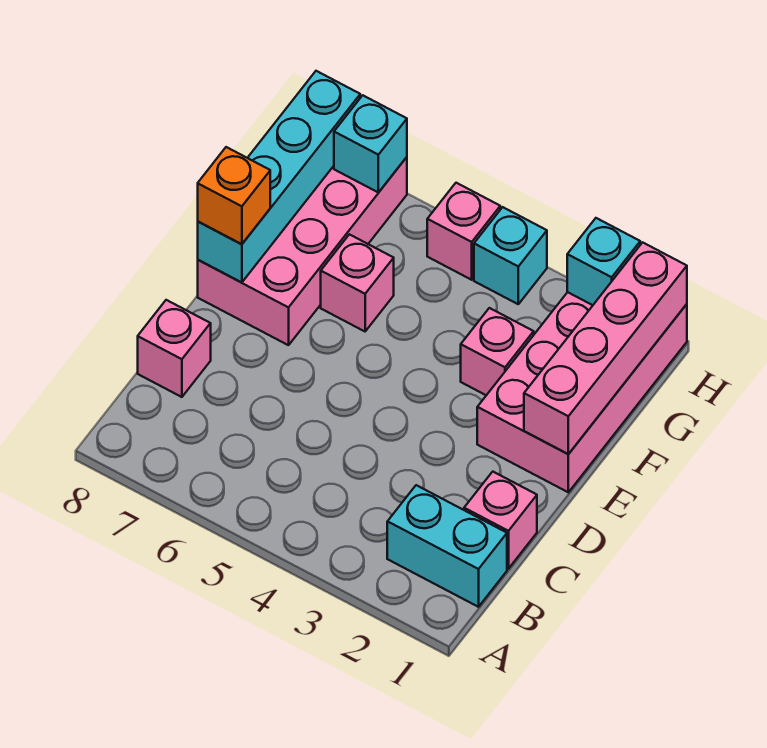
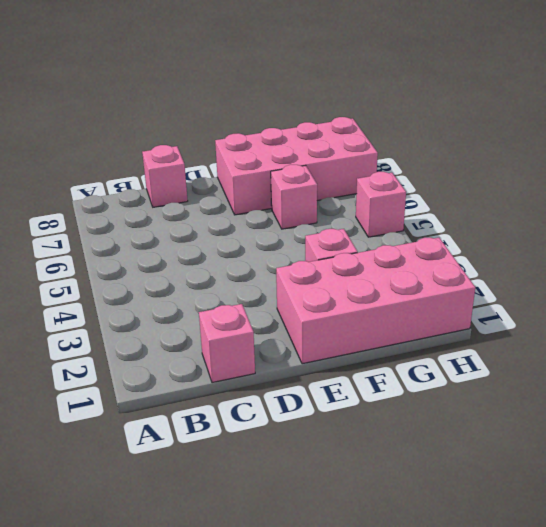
none -> cyan brick B1:B2 level 1
none -> cyan brick H4 level 1
none -> pink brick E1:H1 level 2

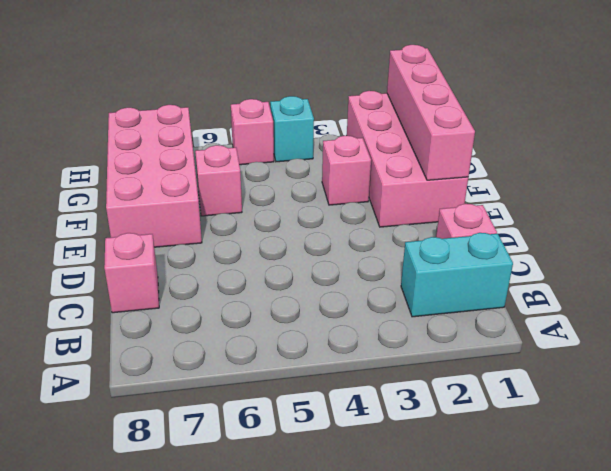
none -> cyan brick E8:H8 level 2
none -> cyan brick H2 level 2
none -> cyan brick H7 level 2

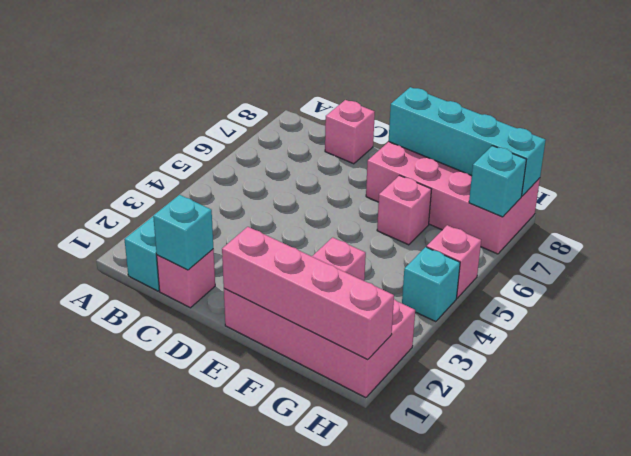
cyan brick C1 level 2 -> cyan brick H2 level 2
none -> orange brick E8 level 3

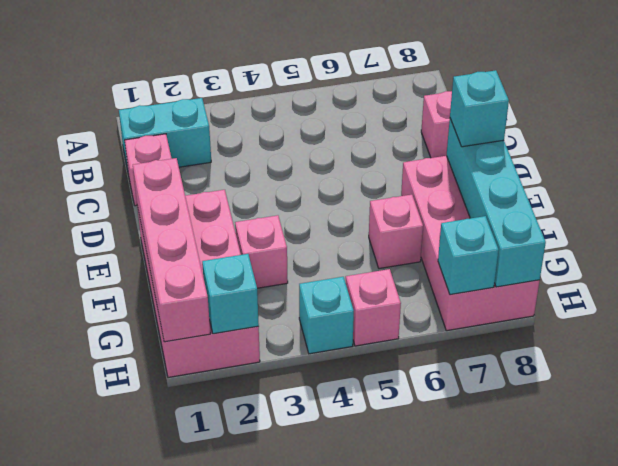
cyan brick E8 level 3 -> orange brick E8 level 3

